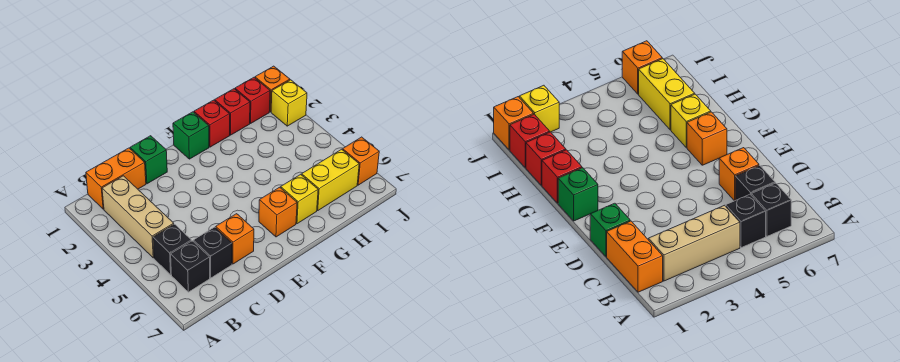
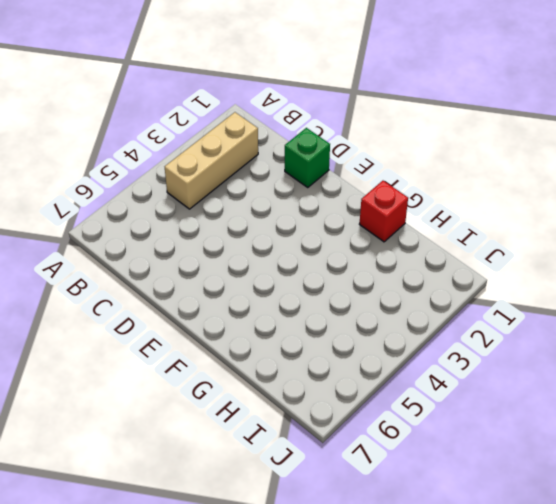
none -> orange brick B1:C1 level 1
none -> black brick B5 level 1
none -> black brick B6 level 1

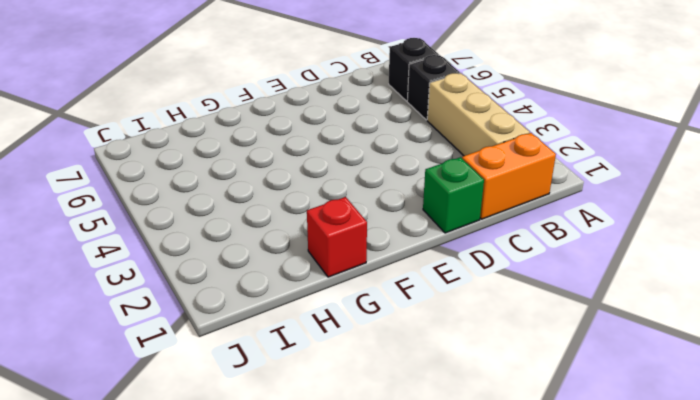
none -> black brick C6 level 1
none -> orange brick D6 level 1
none -> green brick F1 level 1

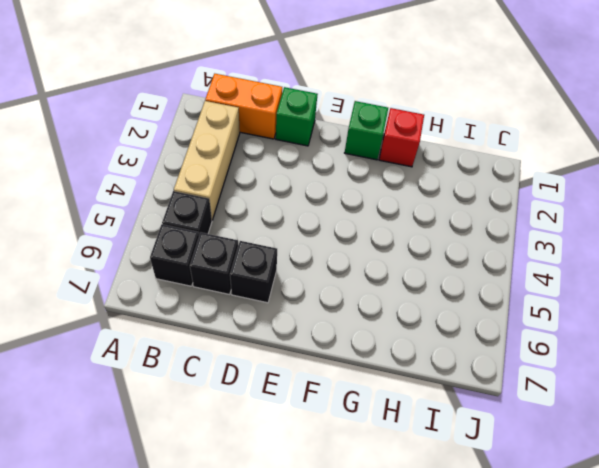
black brick D6 level 1 -> orange brick D6 level 1
none -> orange brick F6 level 1
none -> yellow brick G6 level 1
none -> red brick H1 level 1

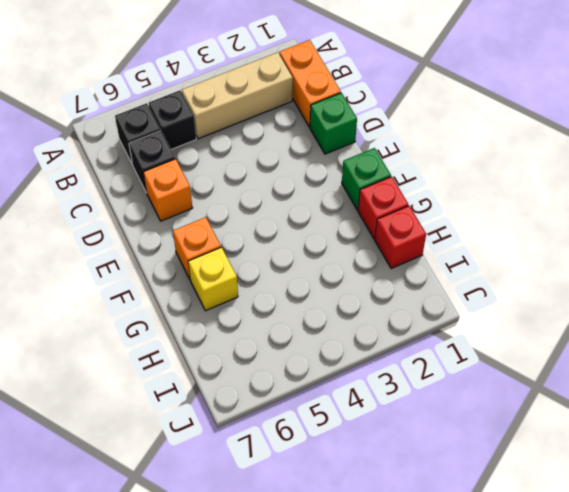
none -> yellow brick H6:I6 level 1
none -> red brick I1 level 1
none -> orange brick J1 level 1

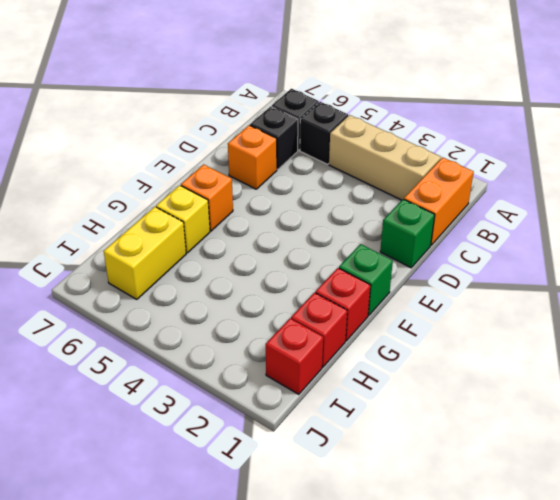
none -> orange brick J1 level 1
none -> yellow brick J2 level 1
none -> orange brick J6 level 1

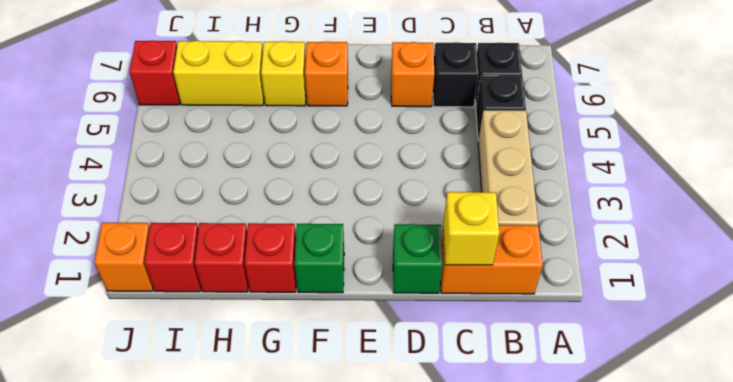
yellow brick C1 level 2 -> yellow brick J2 level 1
red brick J6 level 1 -> orange brick J6 level 1

